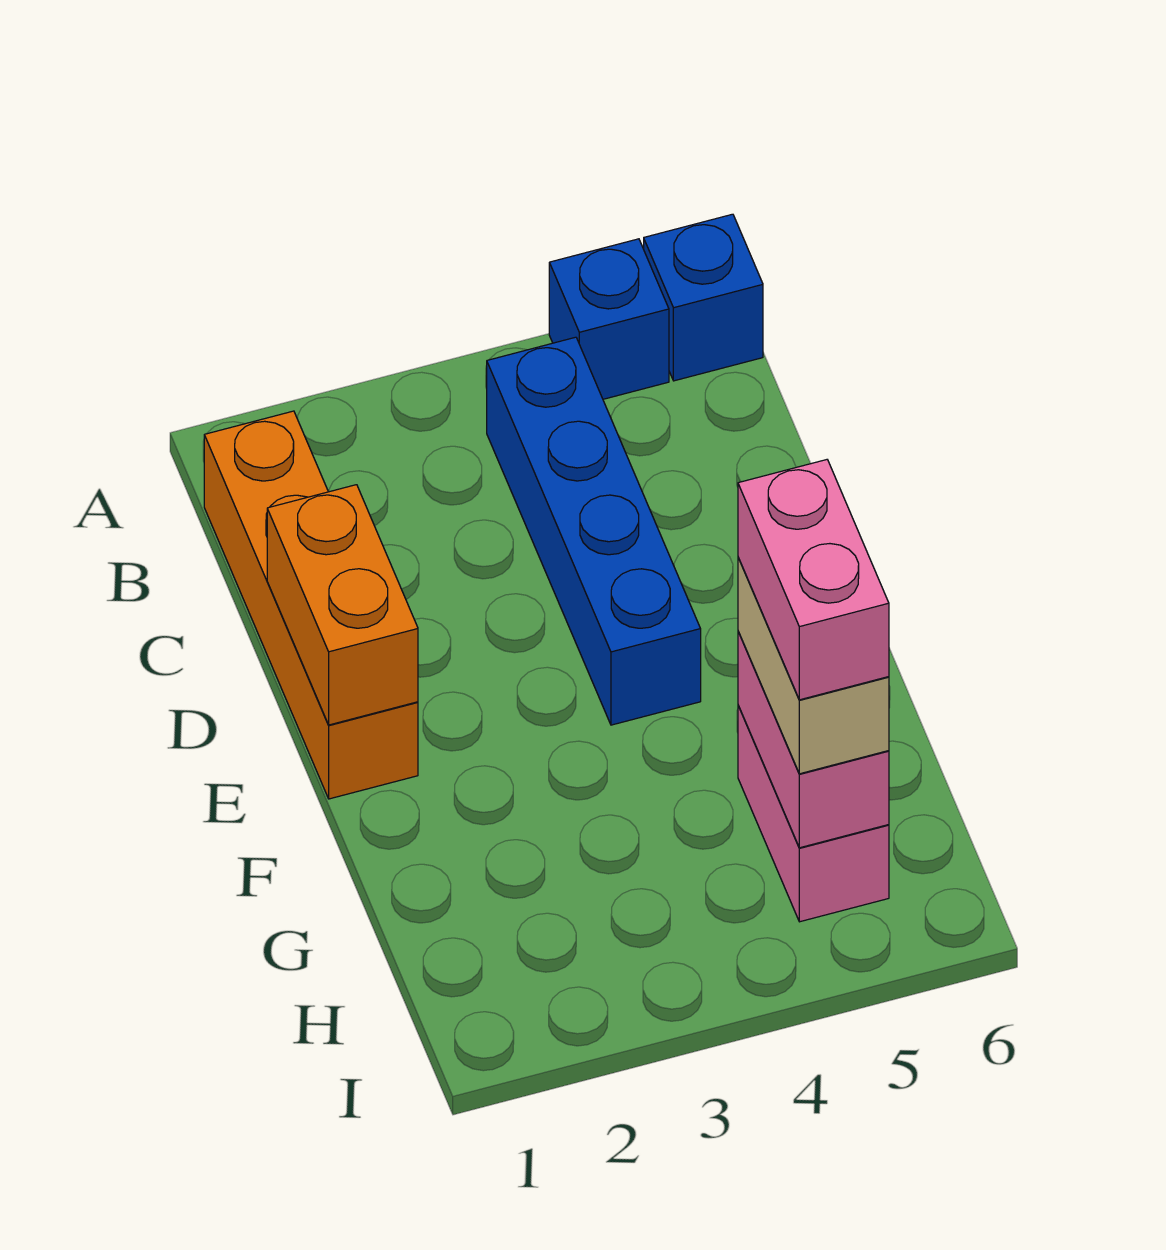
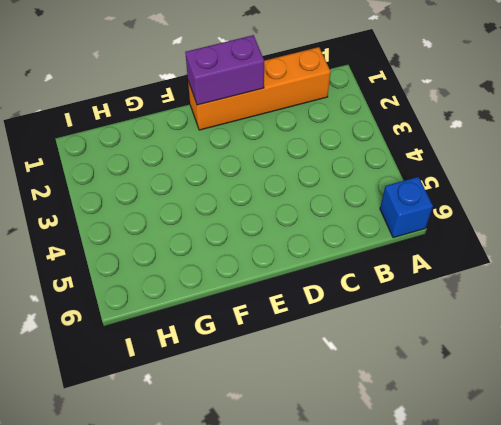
purple brick D1:E1 level 2 -> orange brick D1:E1 level 2
none -> blue brick A5 level 1
none -> blue brick B4:E4 level 1

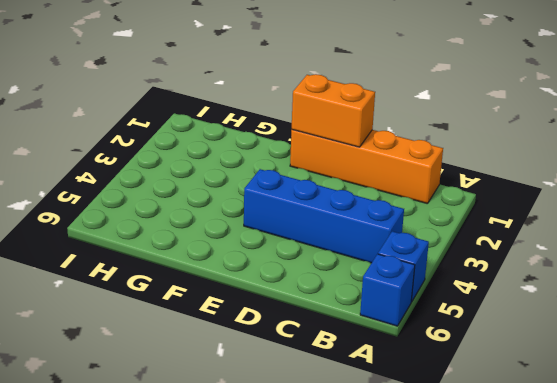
none -> pink brick G5:H5 level 1
none -> pink brick G5:H5 level 2

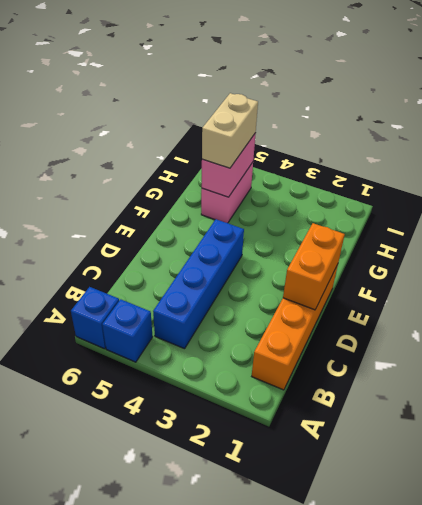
none -> pink brick G5:H5 level 4

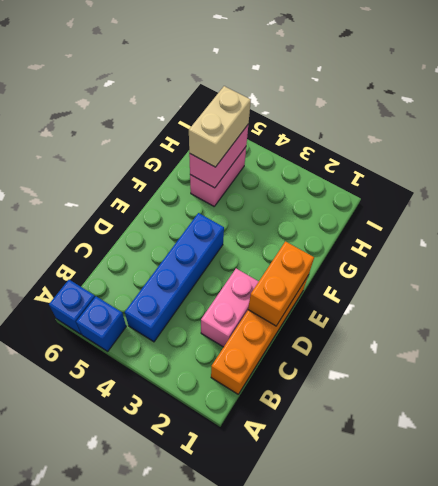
pink brick C2:D2 level 1 -> pink brick G5:H5 level 4

